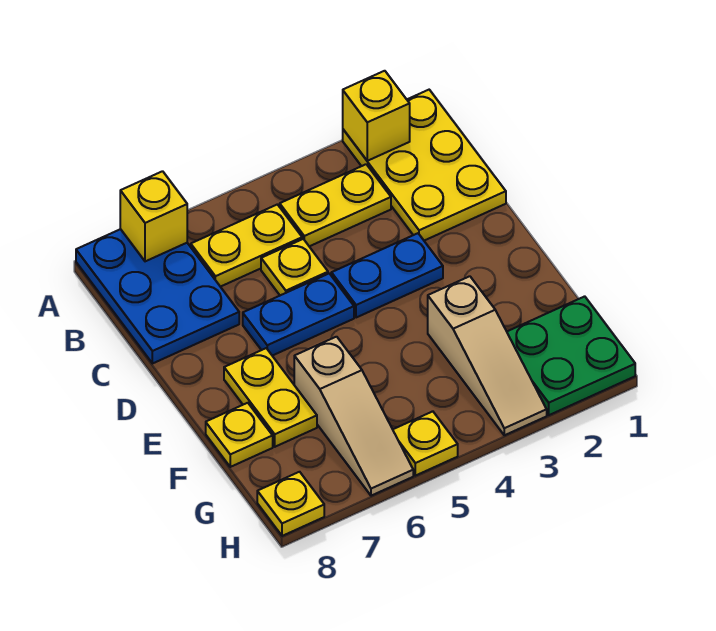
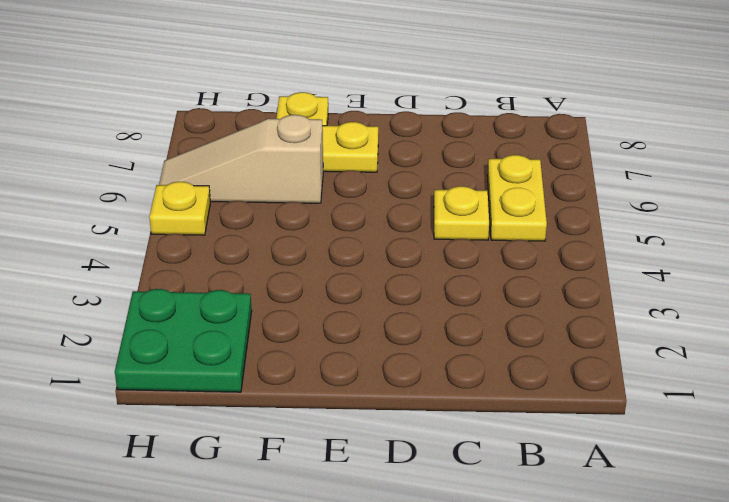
none -> yellow plate A1:C2 level 1
none -> blue plate A7:C8 level 1
none -> yellow plate B3:B4 level 1

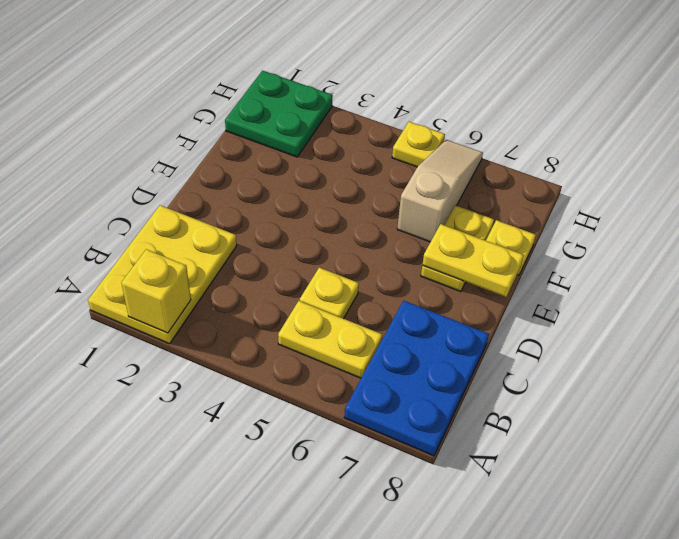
yellow plate E7:E8 level 2 -> yellow plate B3:B4 level 1
none -> blue plate D3:D4 level 1
none -> blue plate D5:D6 level 1
none -> tan slope F3:H3 level 1 top F

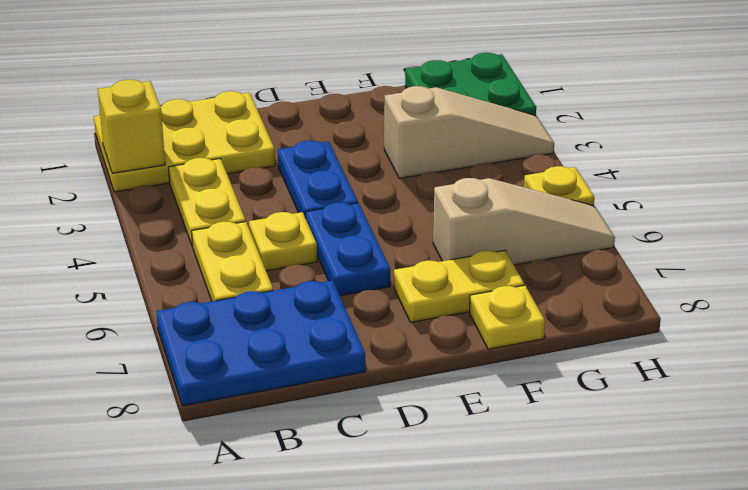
none -> yellow plate H8 level 1
none -> yellow brick A7 level 2

